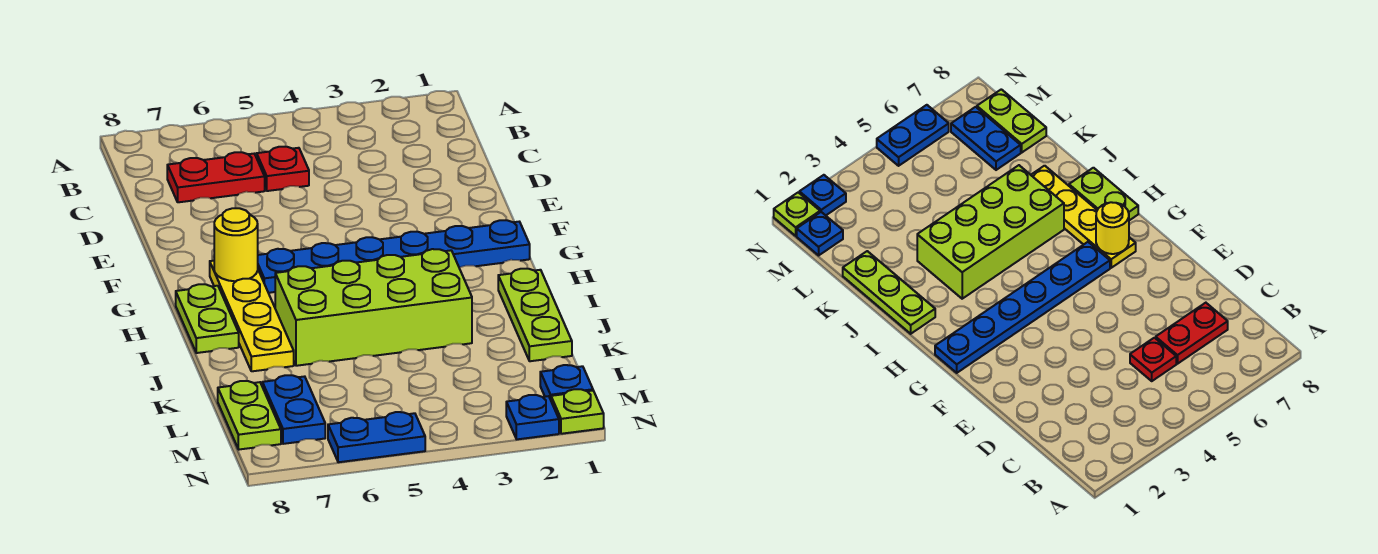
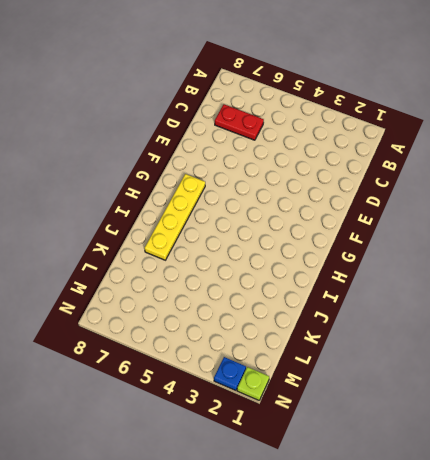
none -> red plate C5 level 1
none -> blue plate G1:G6 level 1
none -> lime plate H8:I8 level 1

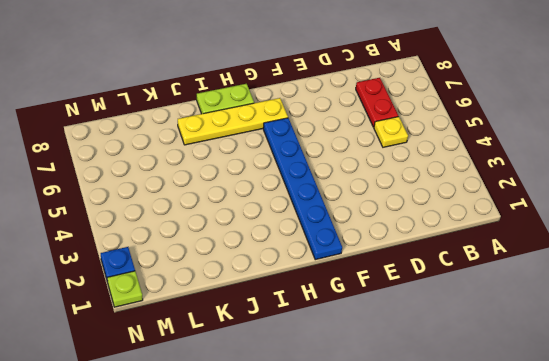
yellow plate C5 level 1 -> red plate C5 level 1
none -> lime plate I1:K1 level 1
none -> lime brick I3:J6 level 1
none -> blue plate L7:M7 level 1

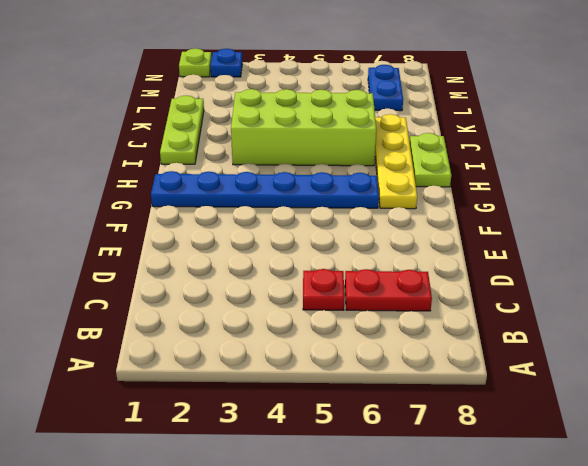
none -> lime plate L8:M8 level 1
none -> blue plate M1 level 1
none -> blue plate N5:N6 level 1

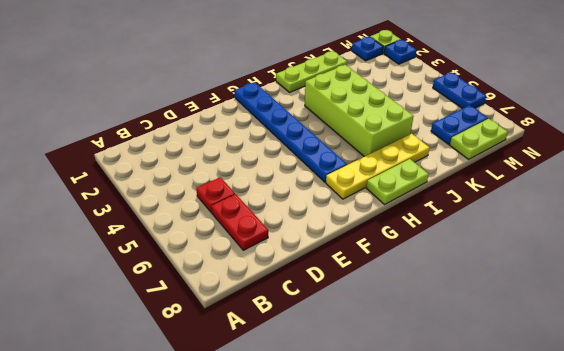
none -> yellow round brick G7 level 2

